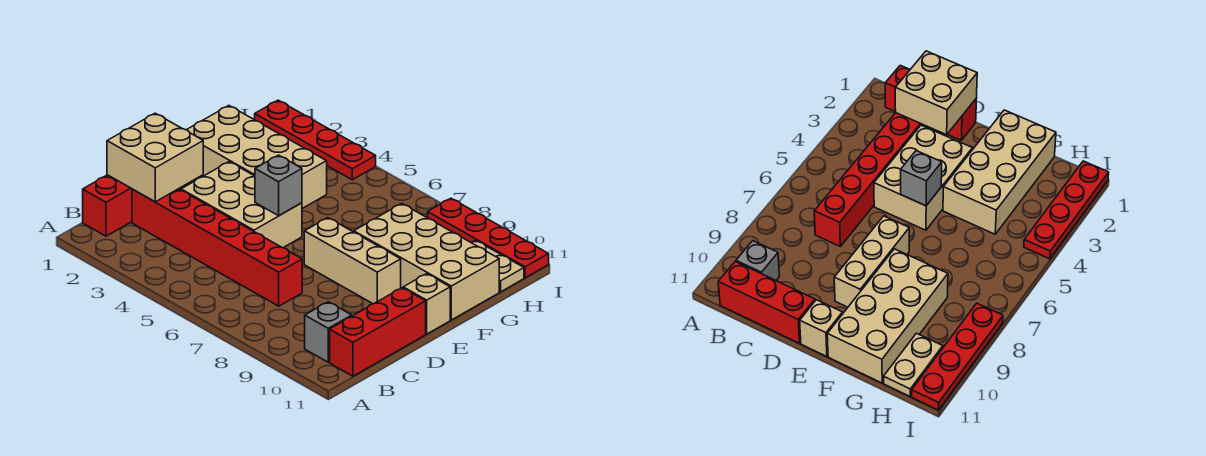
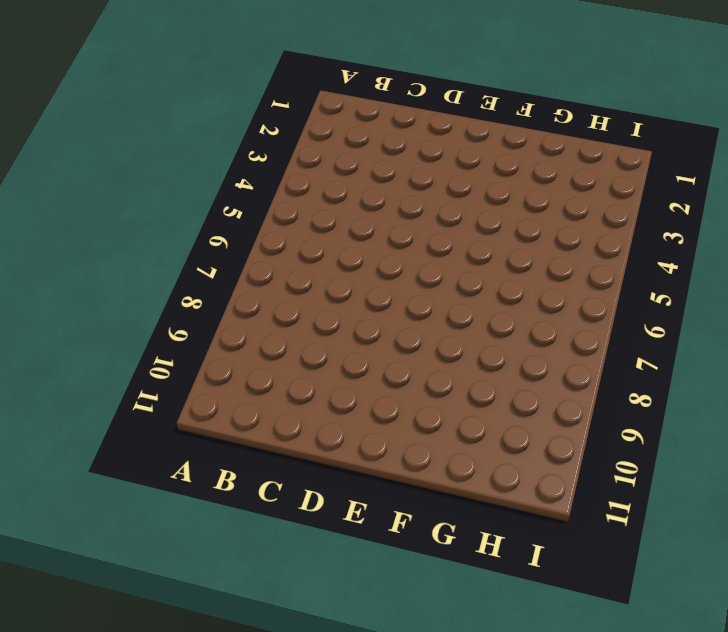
none -> red brick B1:D1 level 1
none -> grey brick B10 level 1
none -> red brick B11:D11 level 1

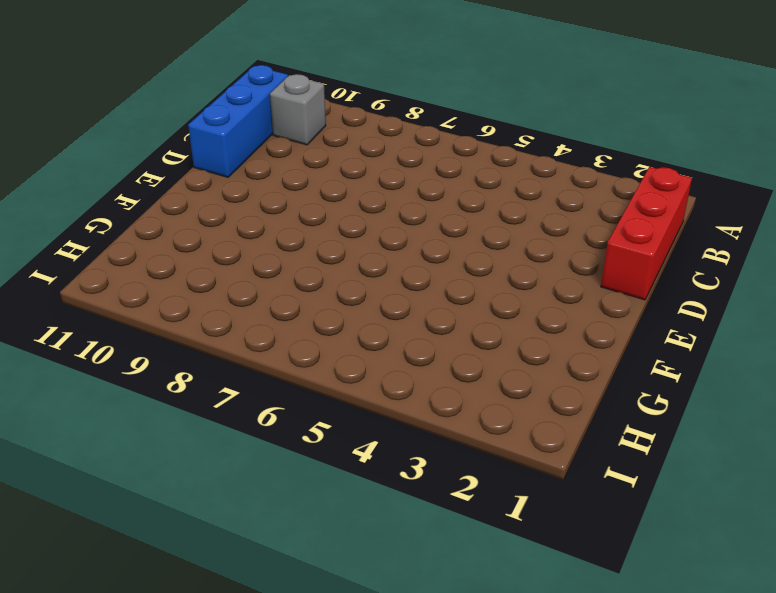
blue brick B11:D11 level 1 -> red brick B11:D11 level 1
none -> red brick C2:C7 level 1
none -> tan brick D3:E5 level 1
none -> tan brick E7:E9 level 1

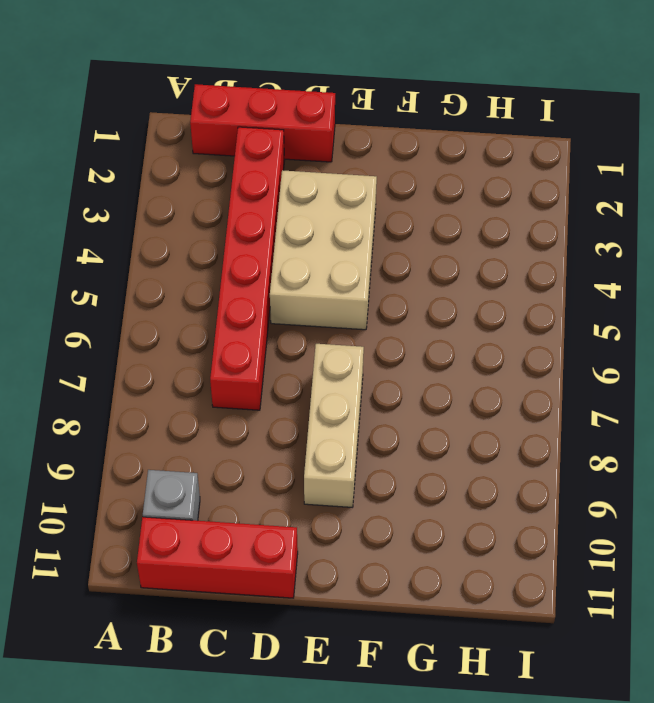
none -> tan brick E11 level 1
none -> tan brick F1:G4 level 1
none -> tan brick F8:G11 level 1

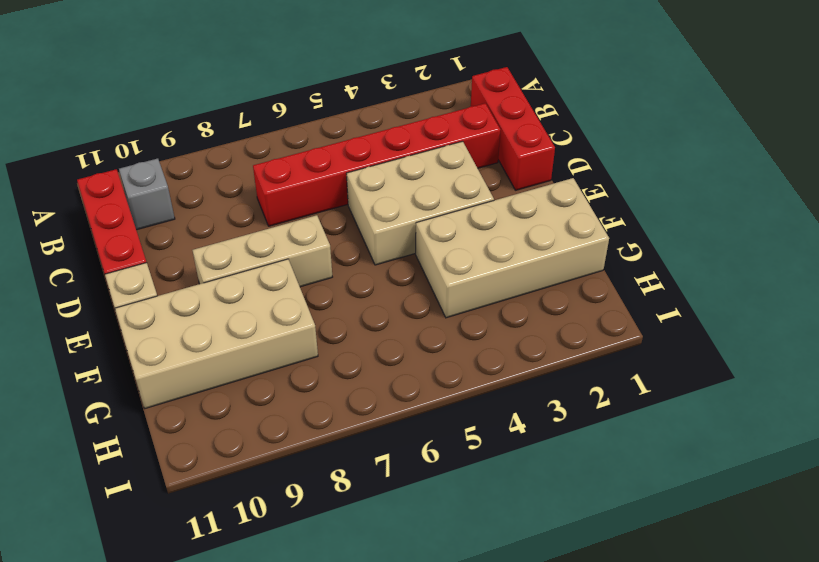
none -> tan plate H10:H11 level 1
none -> red plate I1:I4 level 1
none -> red plate I8:I11 level 1

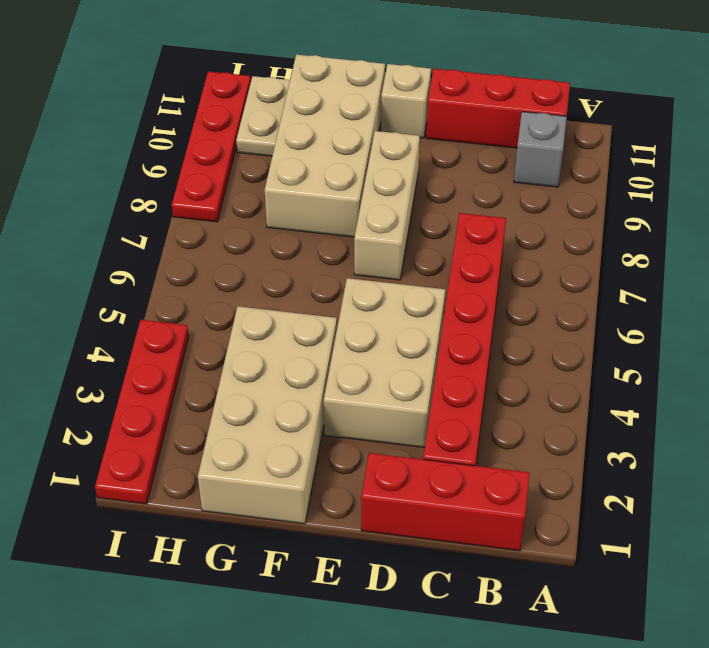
none -> tan brick C1:D2 level 2
none -> grey brick E5 level 2

